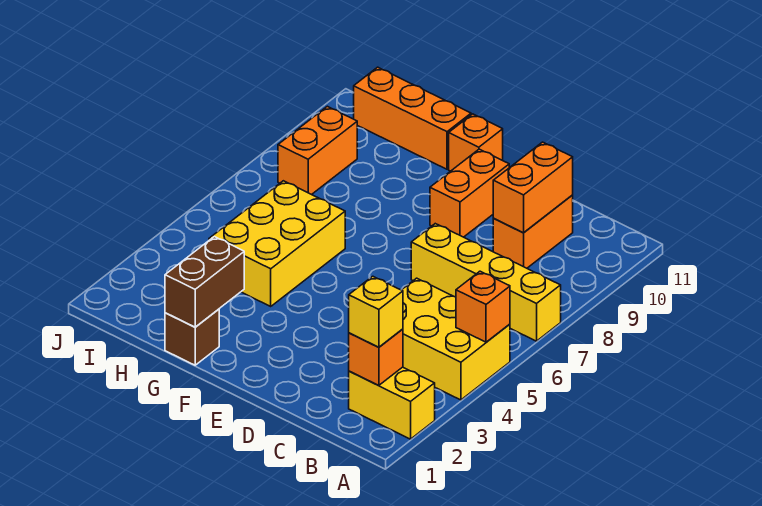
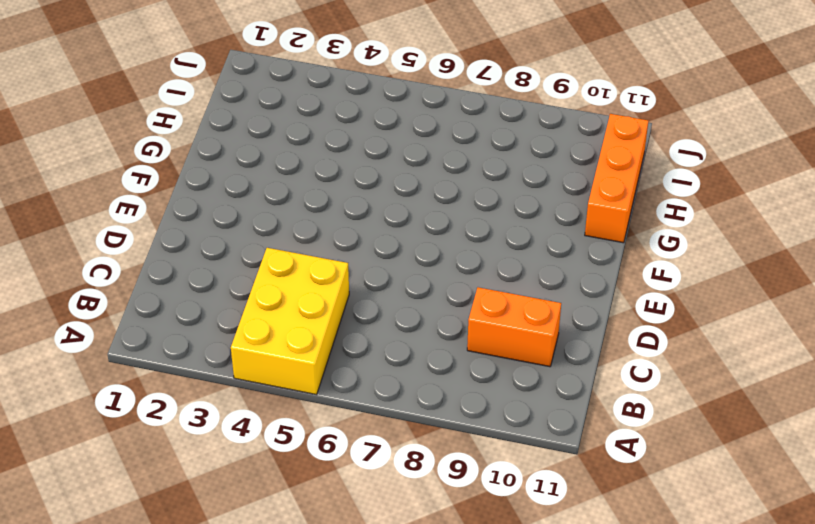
none -> yellow brick A2:B2 level 1
none -> yellow brick A7:D7 level 1
none -> orange brick E9:E10 level 1

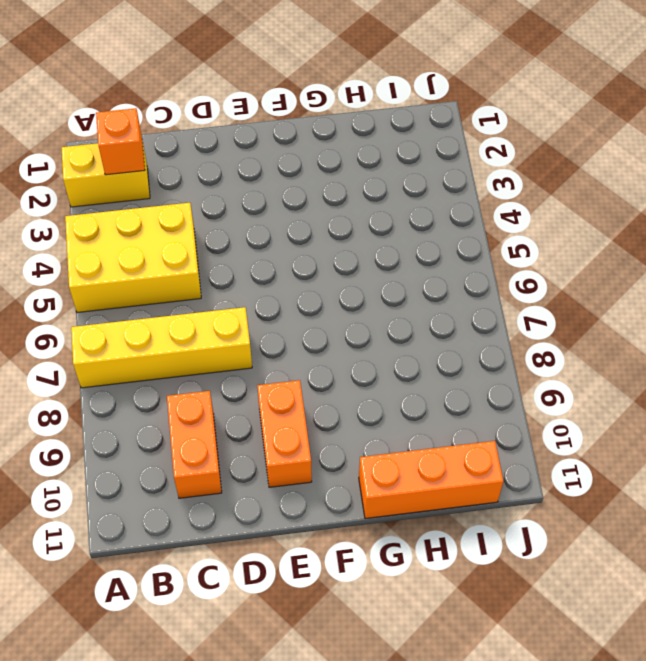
none -> orange brick F11 level 1
none -> brown brick G1 level 1
none -> yellow brick G4:H6 level 1

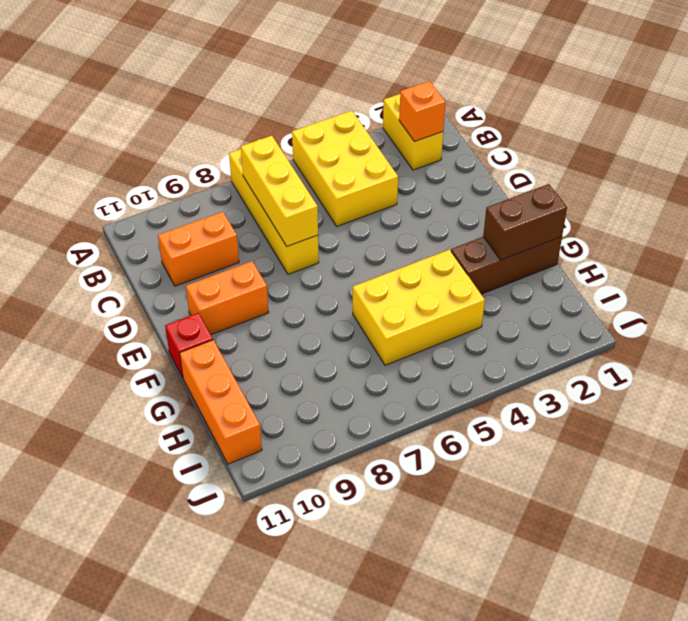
yellow brick B7:D7 level 2 -> none
red brick F11 level 1 -> orange brick F11 level 1
brown brick G1:G3 level 1 -> brown brick G1 level 1
none -> orange brick I8:I9 level 1
none -> orange brick A5 level 2
none -> orange brick C9:C10 level 2

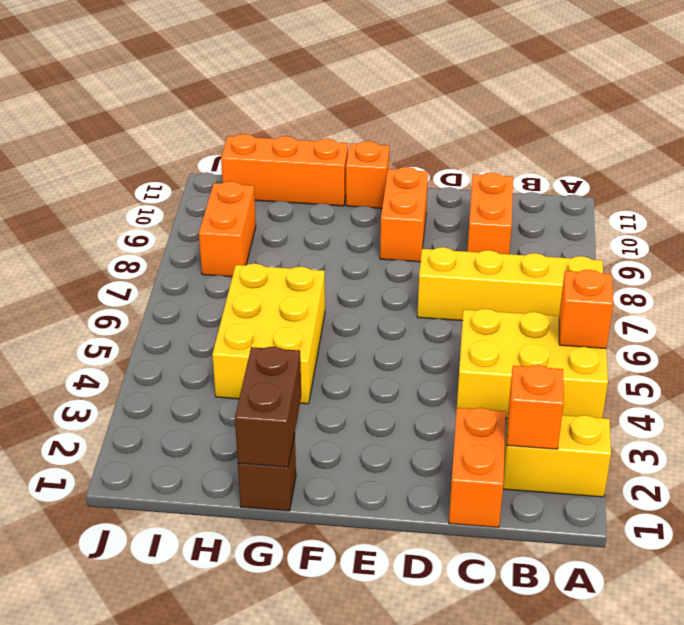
orange brick C1:C2 level 1 -> orange brick C9:C10 level 2
none -> yellow brick B2 level 3

